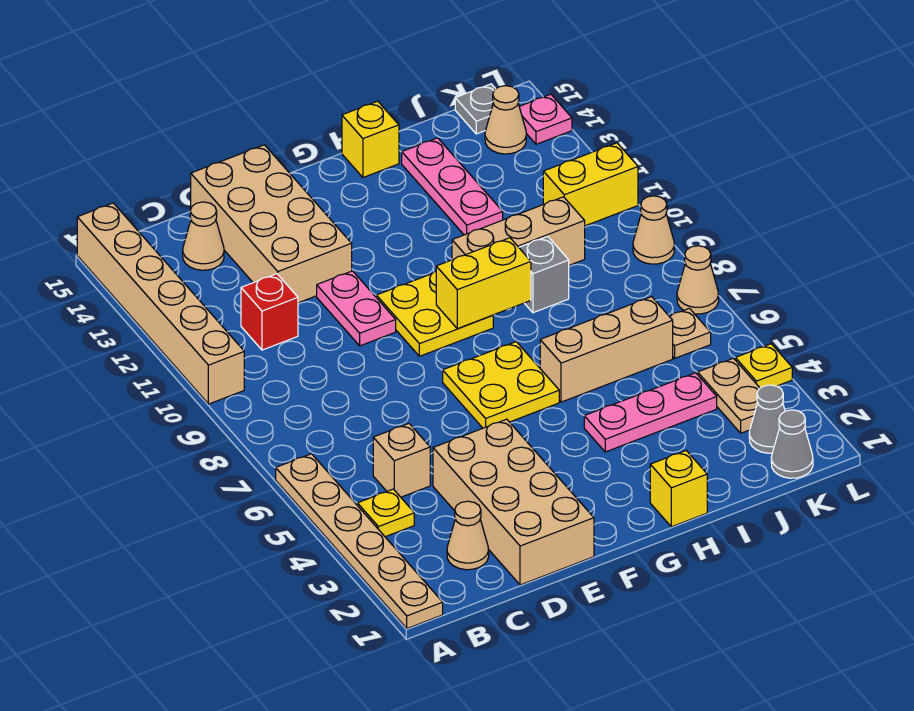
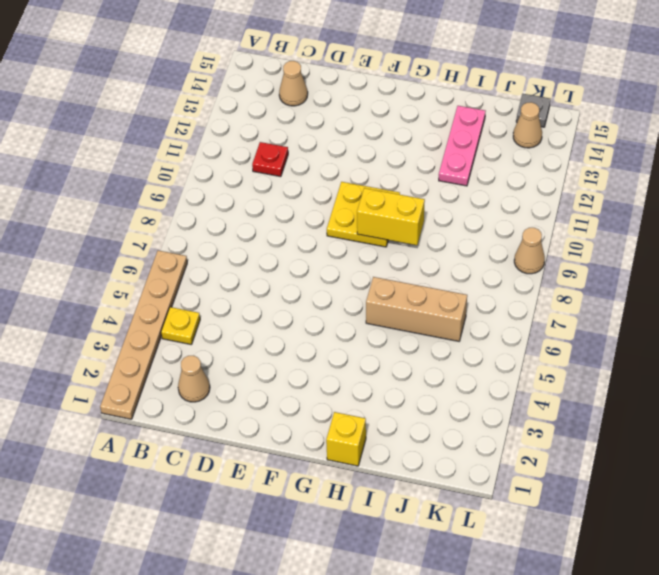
red plate C11 level 1 -> red brick C11 level 1
none -> tan brick A10:A15 level 1
none -> tan brick C5 level 1
none -> tan brick D1:E4 level 1
none -> tan brick D12:E15 level 1

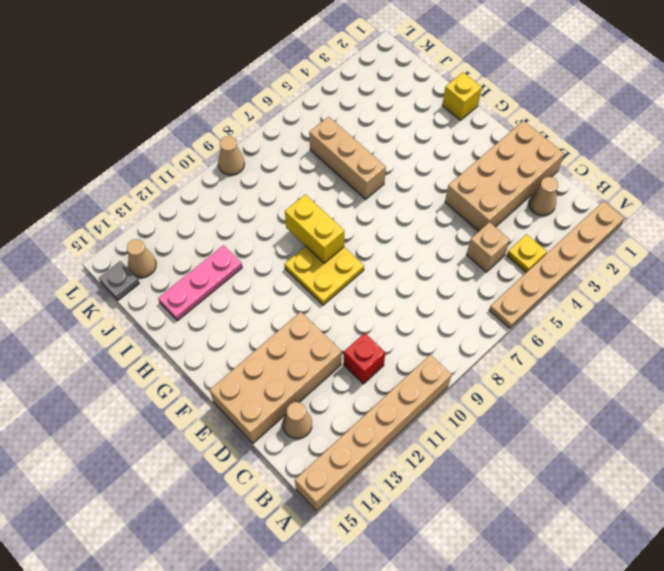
none -> pink plate E10:E11 level 1
none -> yellow plate F6:G7 level 1
none -> pink plate H4:J4 level 1
none -> tan brick H10:J10 level 1

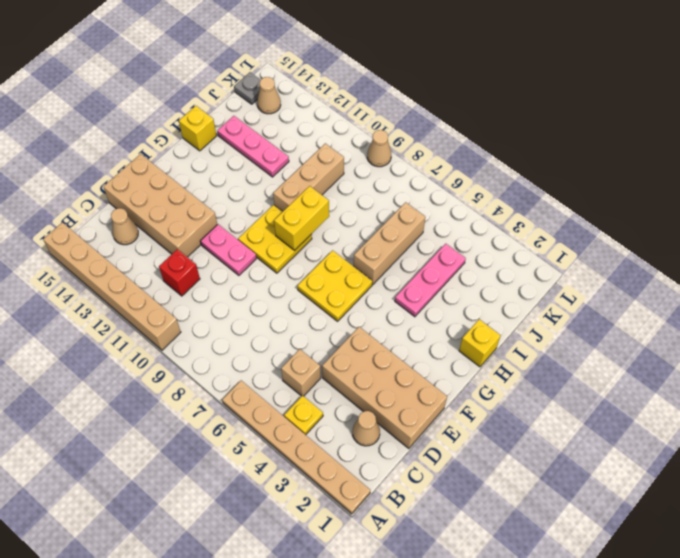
none -> grey brick I9 level 1
none -> grey cone K1 level 1
none -> grey cone K2 level 1
none -> tan plate K3:K4 level 1

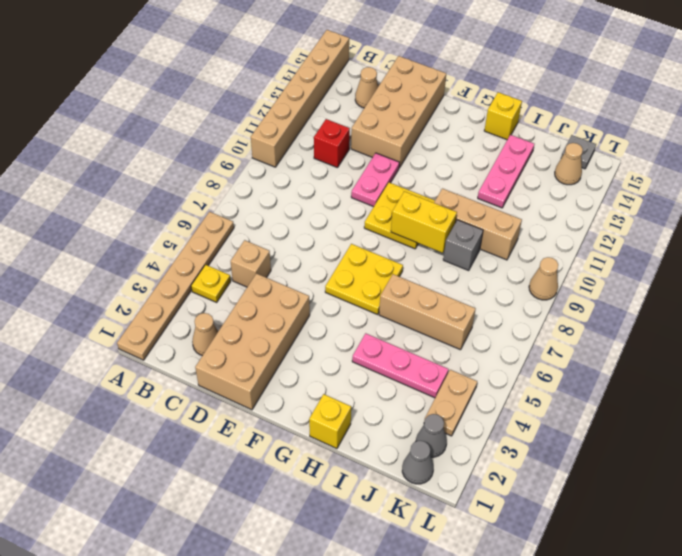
none -> tan plate K6 level 1
none -> yellow brick K11:L11 level 1
none -> yellow plate L4 level 1
none -> tan cone L7 level 1

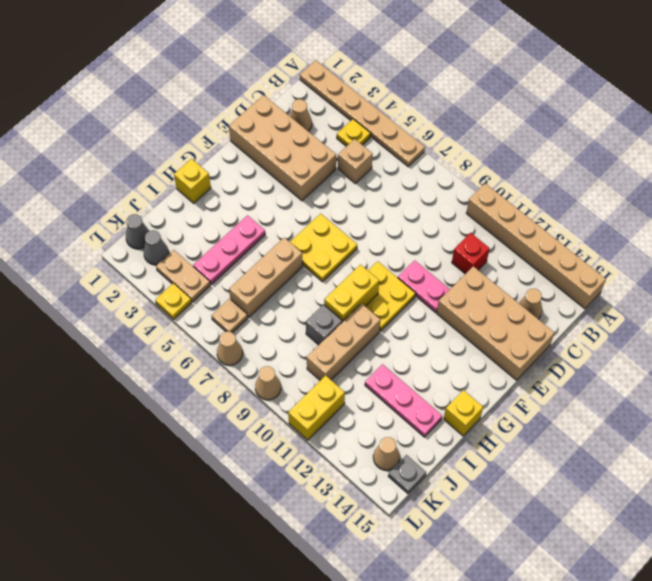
none -> pink plate L14 level 1

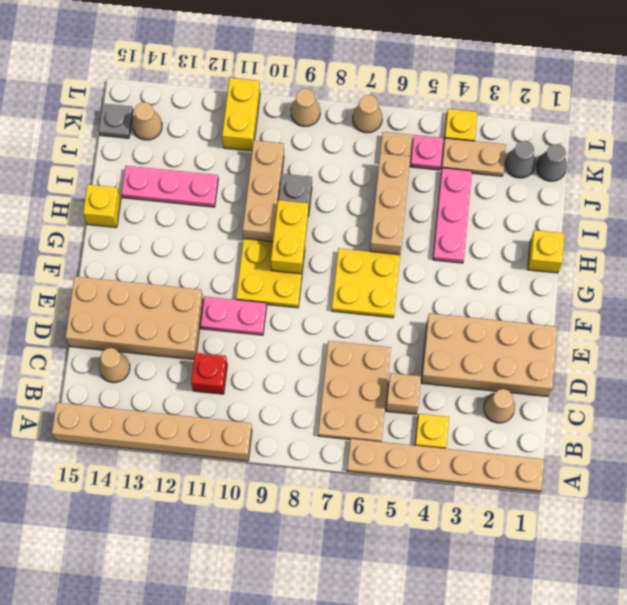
tan plate B6:D7 level 1 -> none
pink plate K5 level 1 -> pink plate L14 level 1

